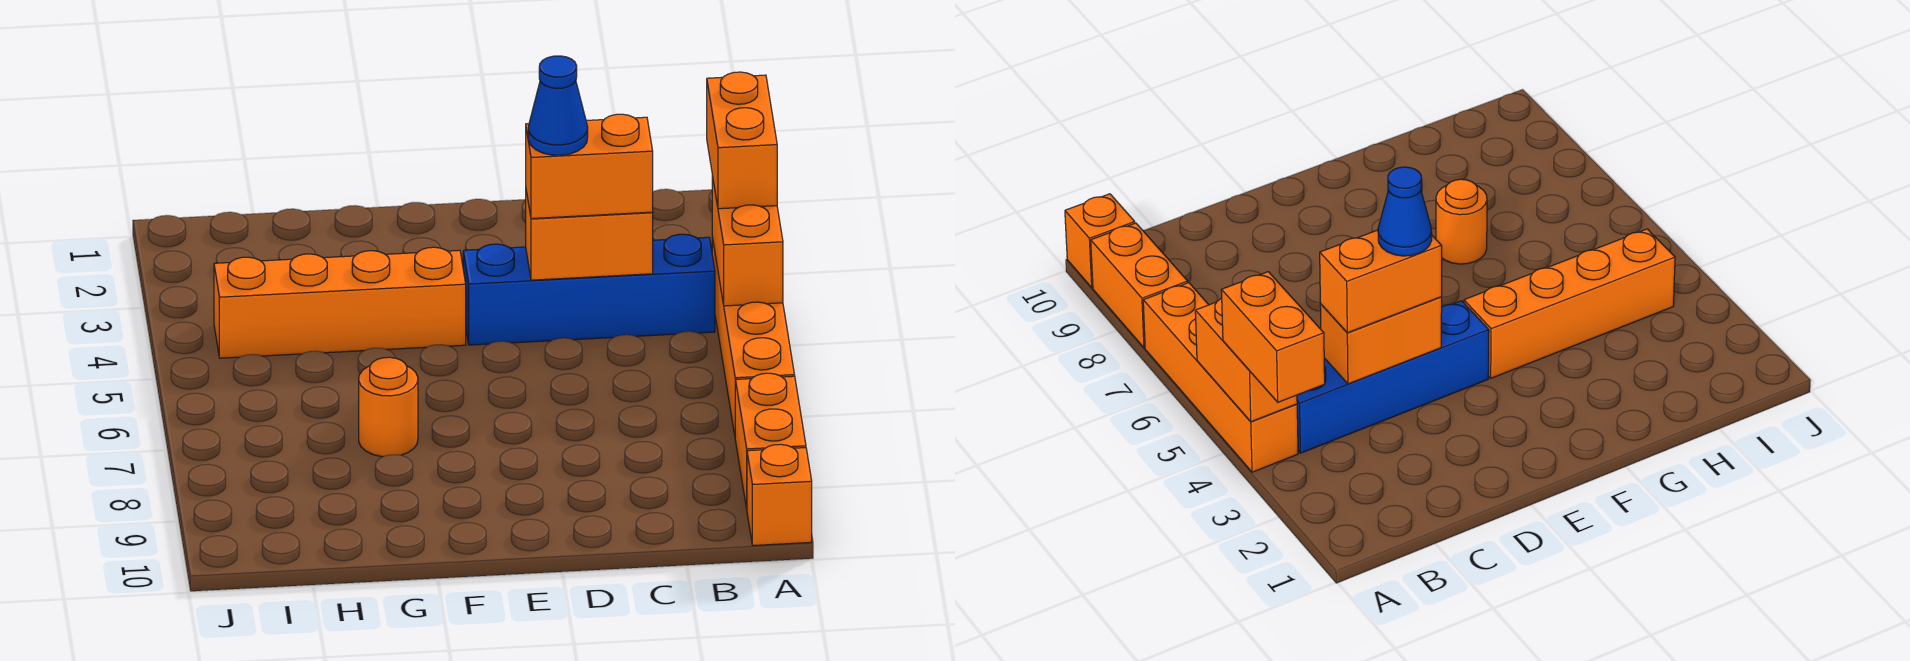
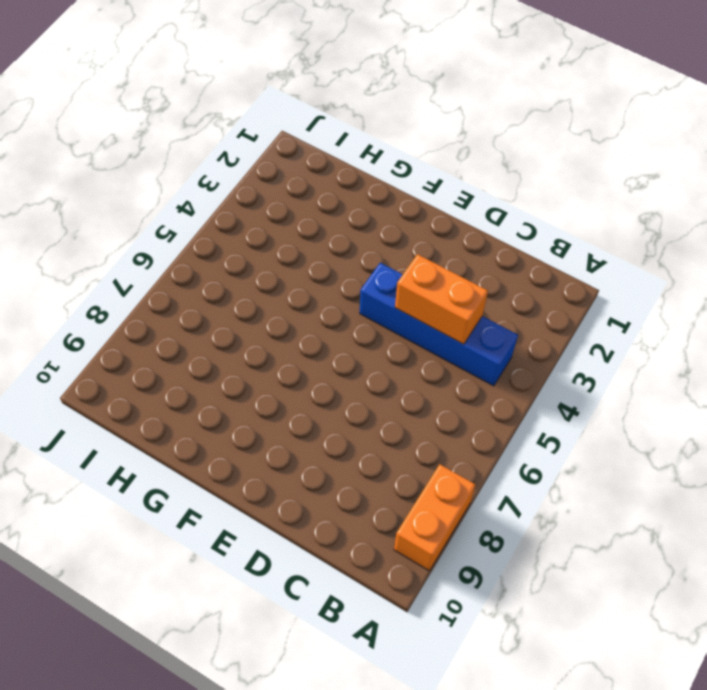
none -> orange brick A4:A7 level 1
none -> orange brick A10 level 1

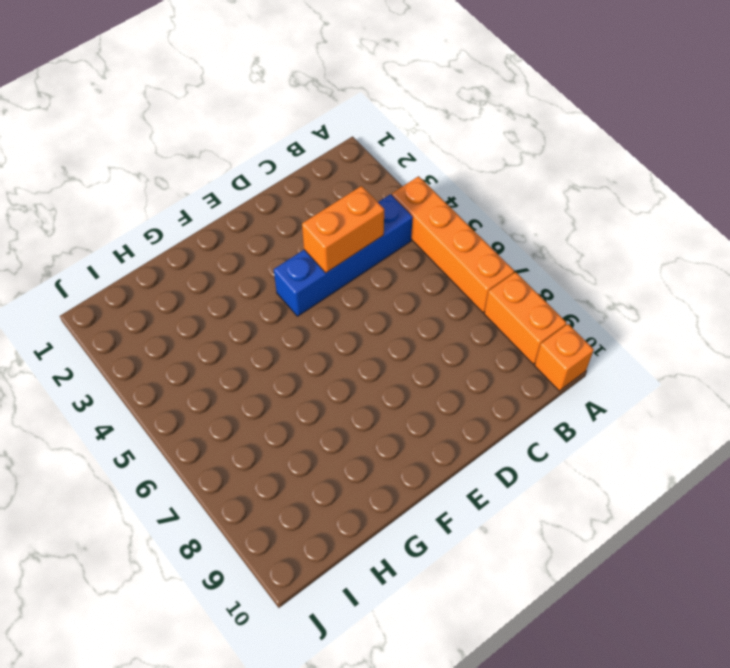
none -> orange brick F4:I4 level 1
none -> orange round brick G7 level 1

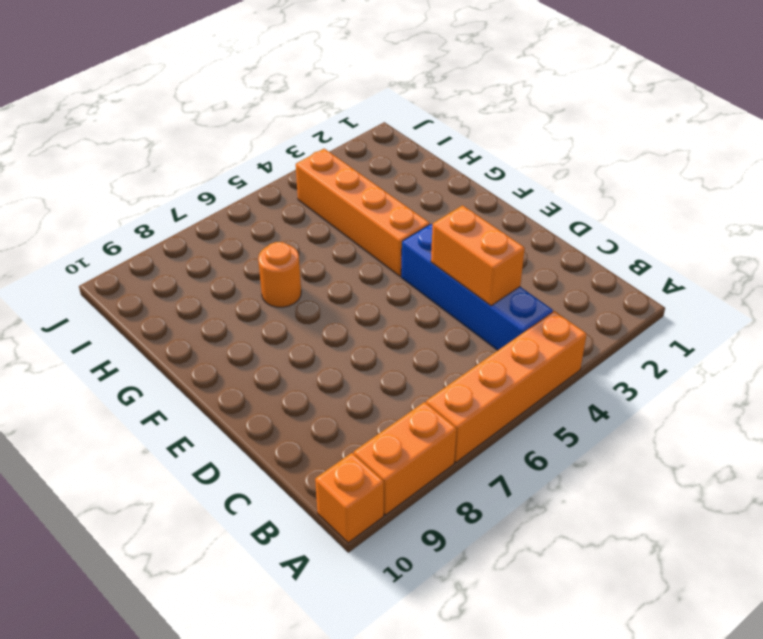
none -> orange brick A4:A5 level 2
none -> orange brick A3:A4 level 3

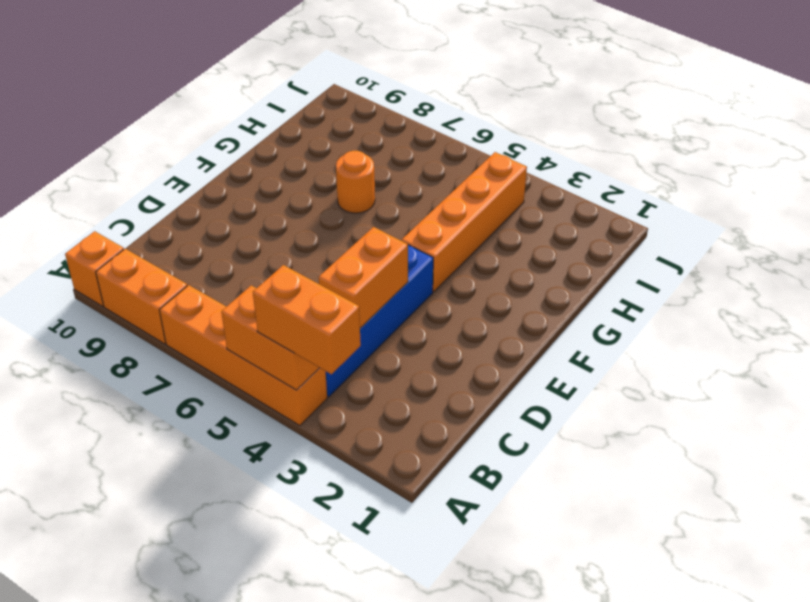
none -> orange brick C4:D4 level 3
none -> blue cone D4 level 4

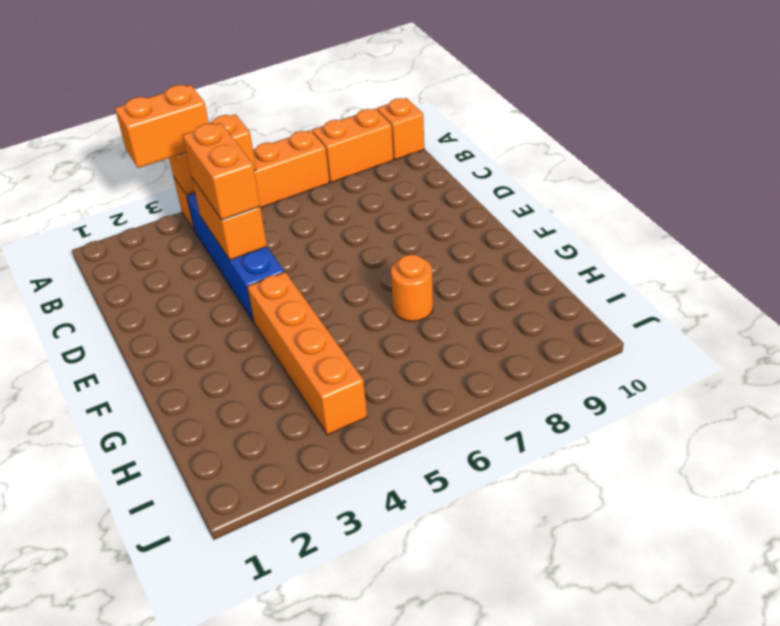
none -> blue cone D4 level 4

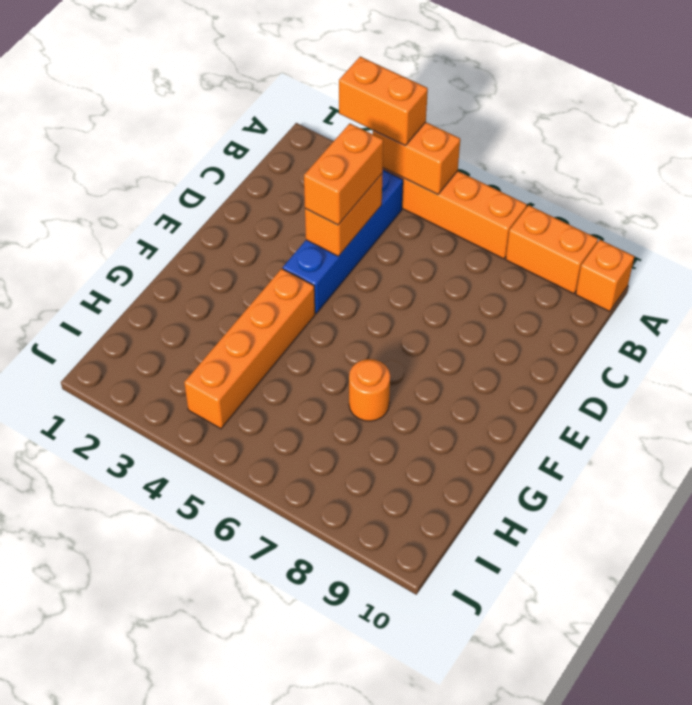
none -> blue cone D4 level 4

